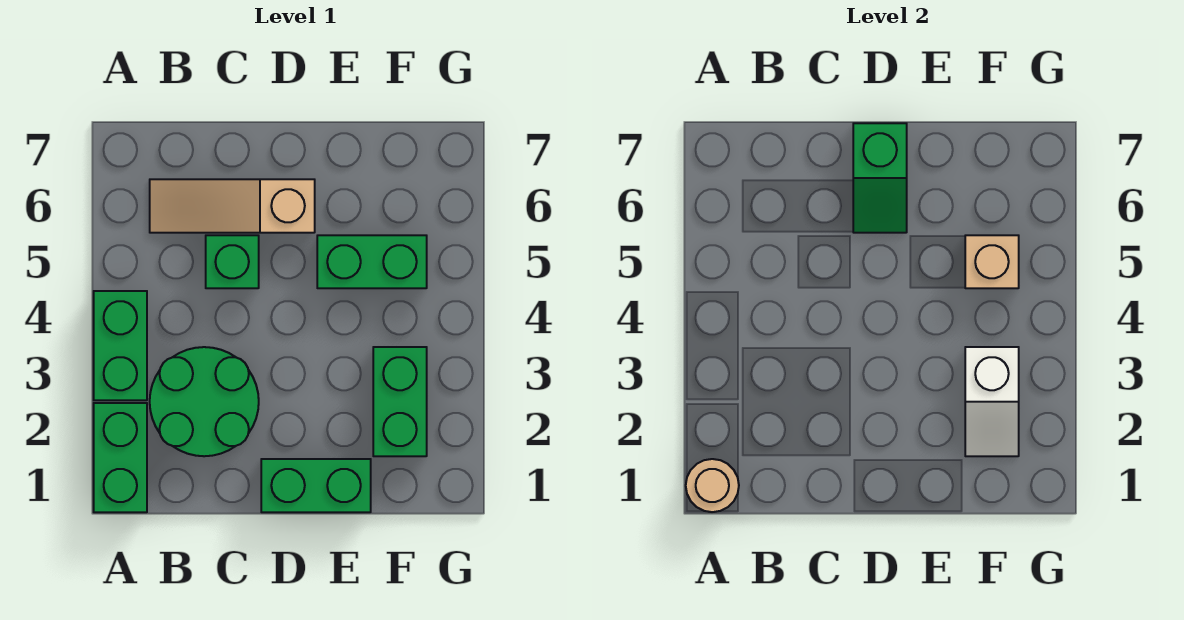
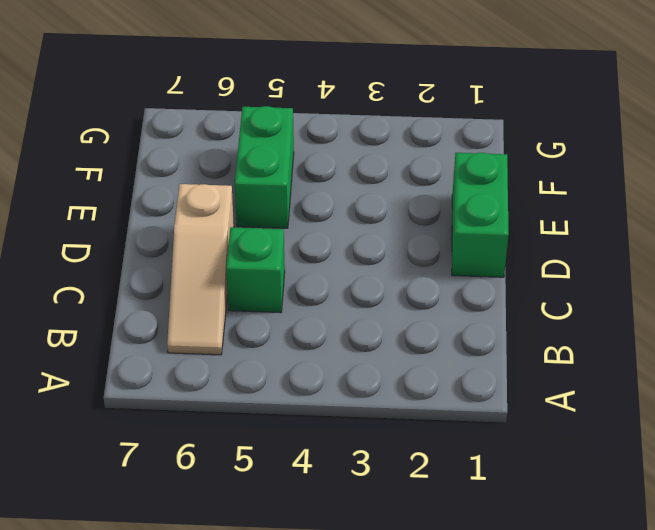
none -> green brick A1:A2 level 1
none -> green brick A3:A4 level 1
none -> green round brick B2:C3 level 1

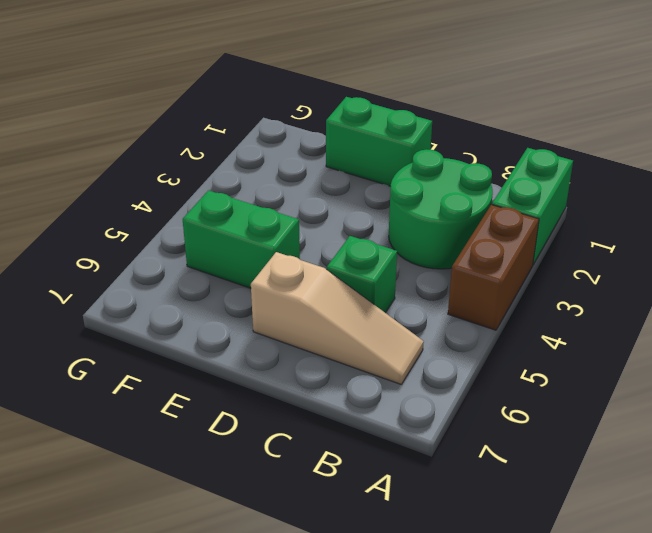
brown brick A3:A4 level 1 -> green brick A3:A4 level 1
none -> green brick F2:F3 level 1
none -> tan round brick A1 level 2
none -> green slope D6:D7 level 2 top 7

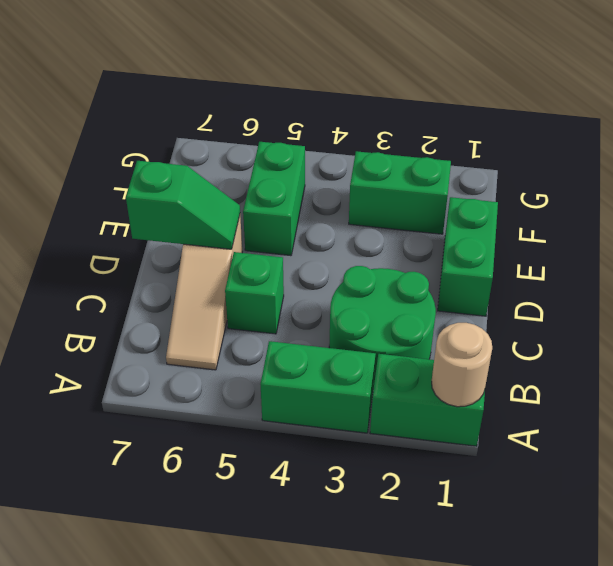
none -> white slope F2:F3 level 2 top 3
none -> tan brick F5 level 2

